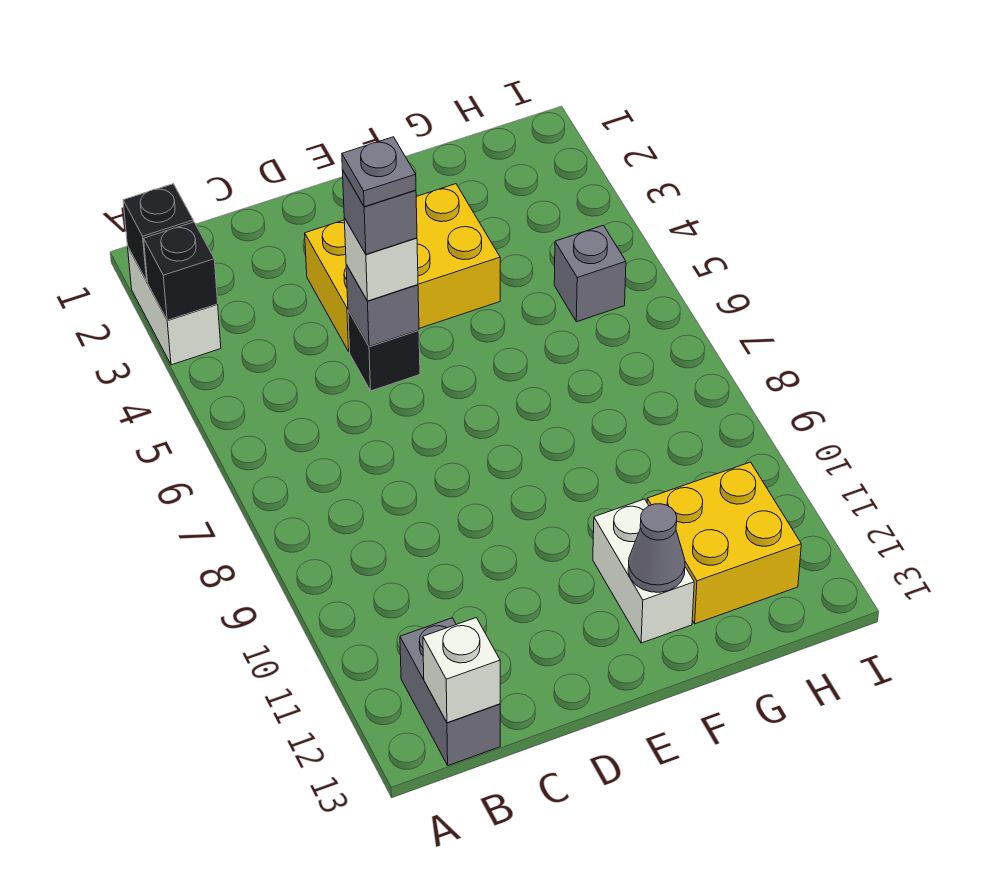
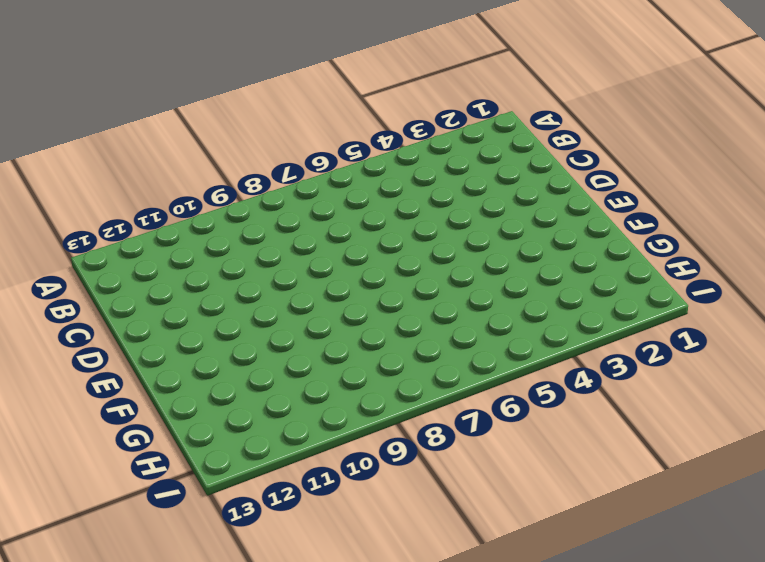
none -> white brick A2:A3 level 1
none -> grey brick B12:B13 level 1
none -> yellow brick D3:F4 level 1

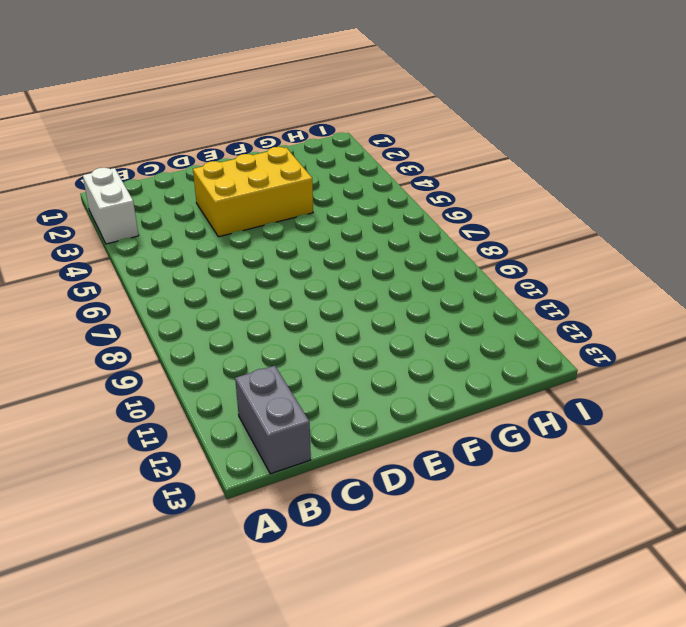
none -> black brick D5 level 1
none -> white brick F11:F12 level 1
none -> yellow brick G11:H12 level 1

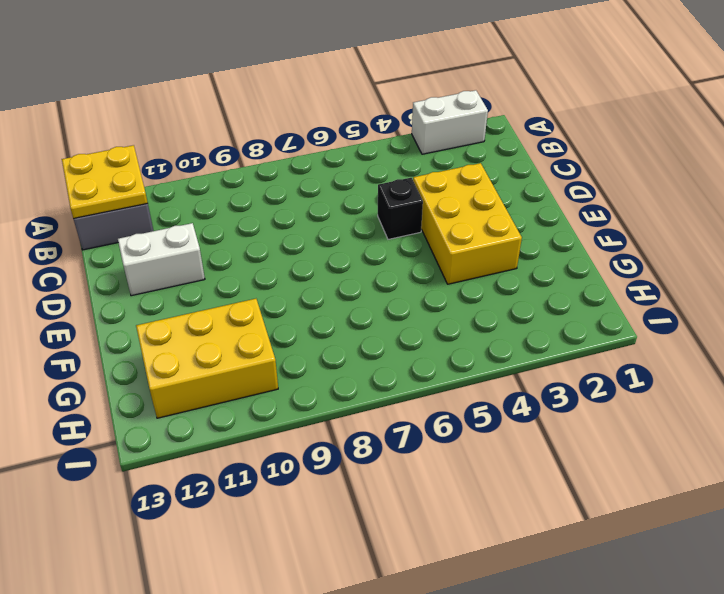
yellow plate A12:B13 level 2 -> white brick B13 level 2
white brick D11:D12 level 1 -> white brick F11:F12 level 1
yellow brick G10:H12 level 1 -> yellow brick G11:H12 level 1
none -> grey brick H5 level 1
none -> black brick A2 level 2
none -> black brick A3 level 2

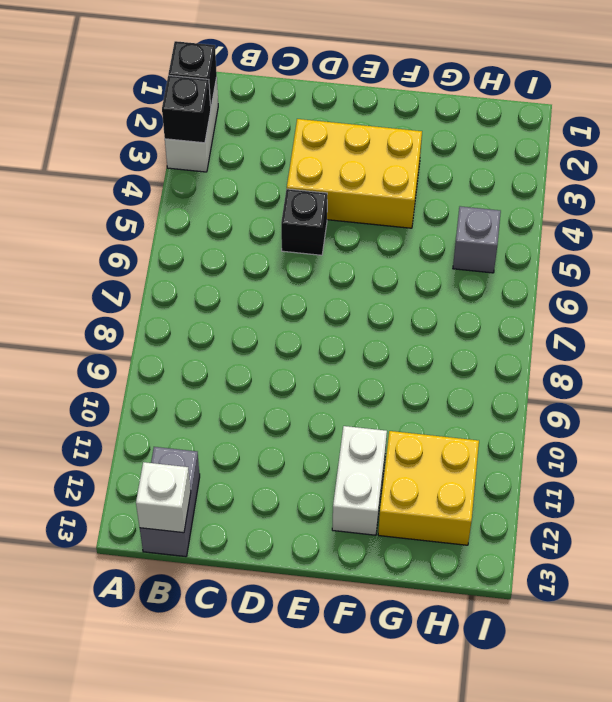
none -> grey brick D5 level 2
none -> grey cone F12 level 2
none -> white brick D5 level 3

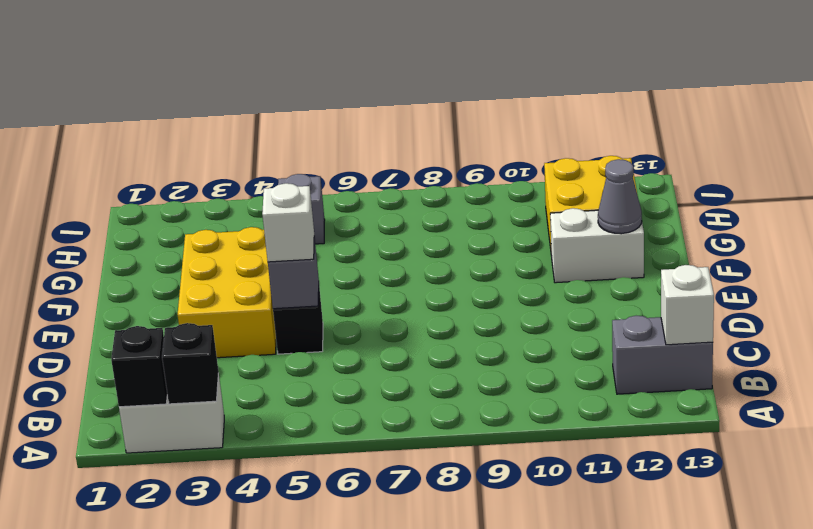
none -> grey brick D5 level 4
none -> grey plate D5 level 5

